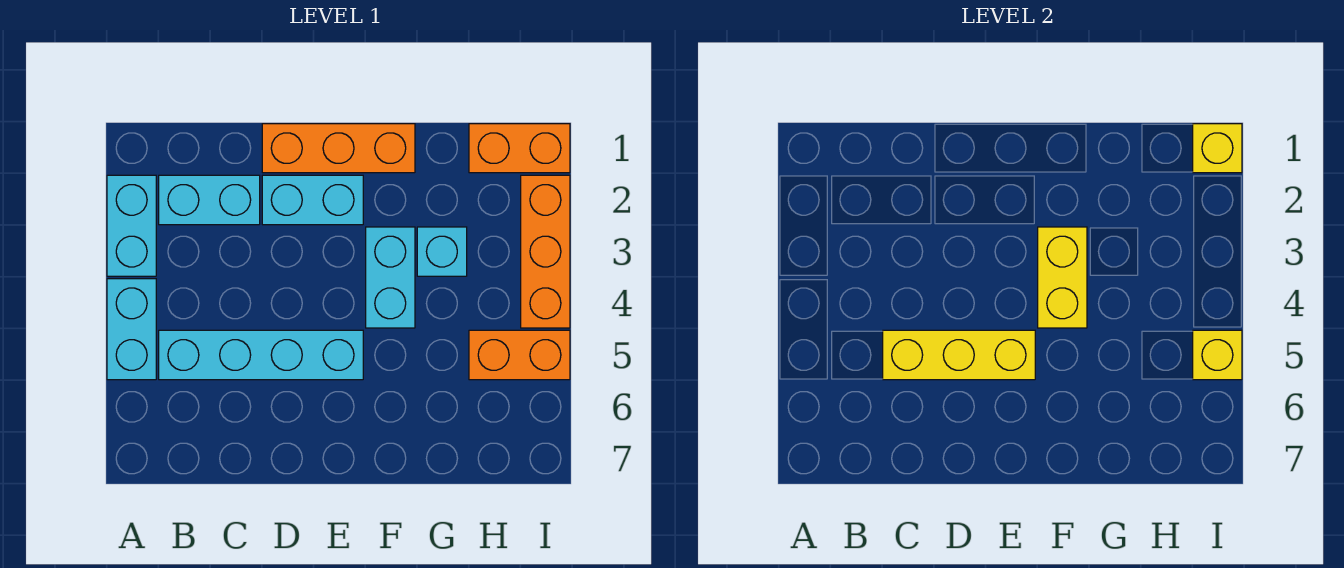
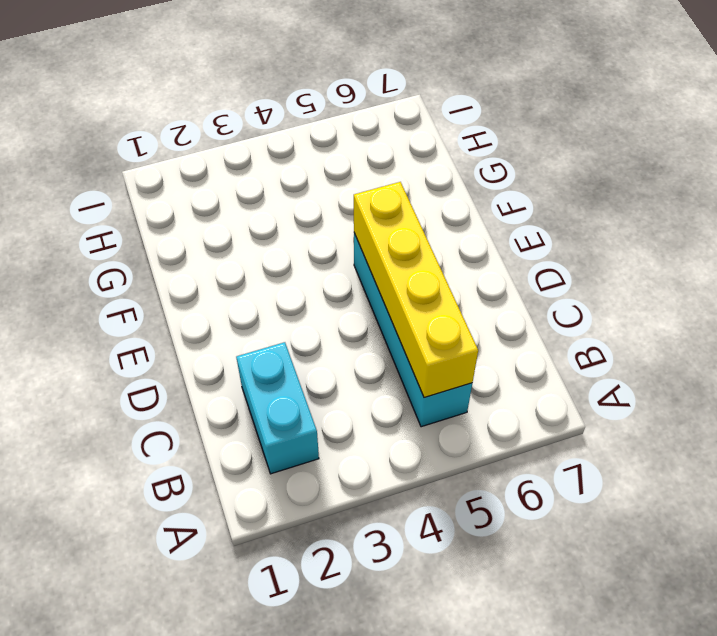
yellow brick B5:E5 level 2 -> yellow brick C5:E5 level 2
none -> cyan brick A2:A3 level 1
none -> cyan brick A4:A5 level 1
none -> orange brick D1:F1 level 1

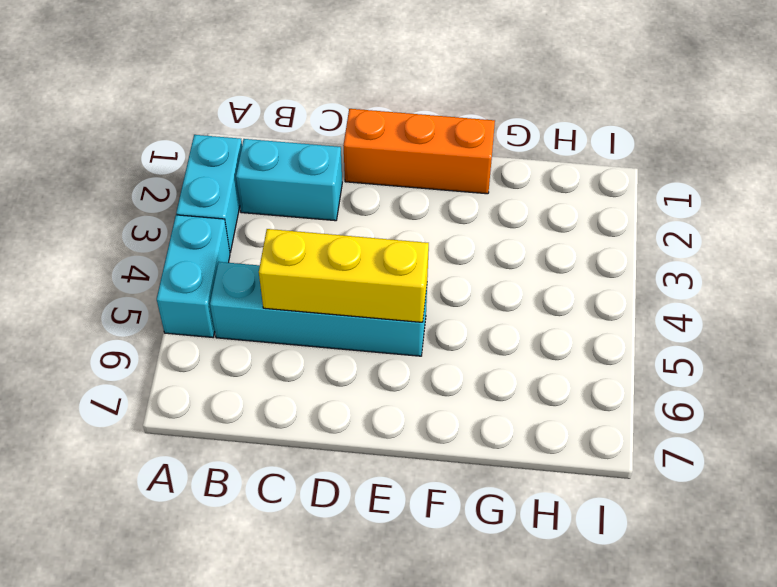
none -> cyan brick D2:E2 level 1
none -> cyan brick F3:F4 level 1
none -> cyan brick G3 level 1

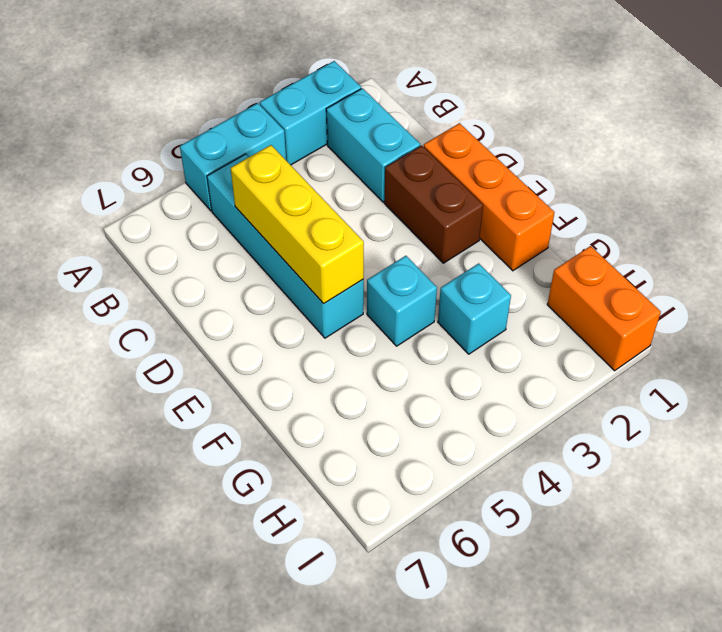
brown brick D2:E2 level 1 -> cyan brick D2:E2 level 1
cyan brick F4 level 1 -> cyan brick F3:F4 level 1
none -> orange brick H5:I5 level 1
none -> orange brick I2:I4 level 1
none -> yellow brick F3:F4 level 2

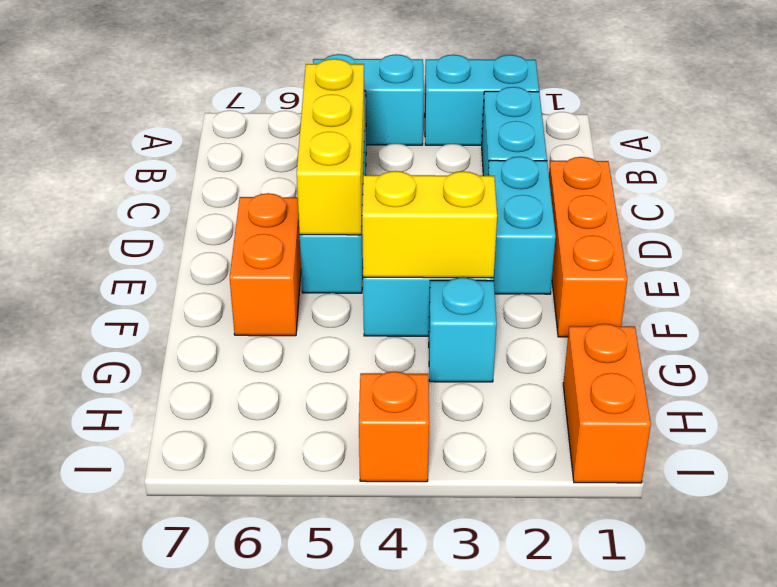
orange brick E6:F6 level 1 -> orange brick H5:I5 level 1
orange brick I4 level 1 -> orange brick I2:I4 level 1
none -> yellow brick I1 level 2
none -> yellow brick I5 level 2

